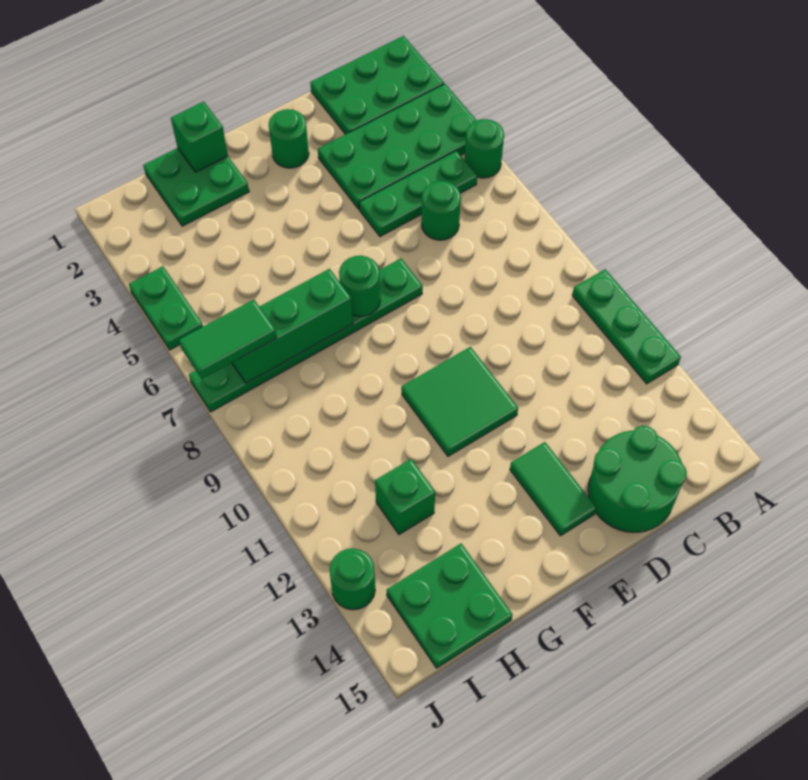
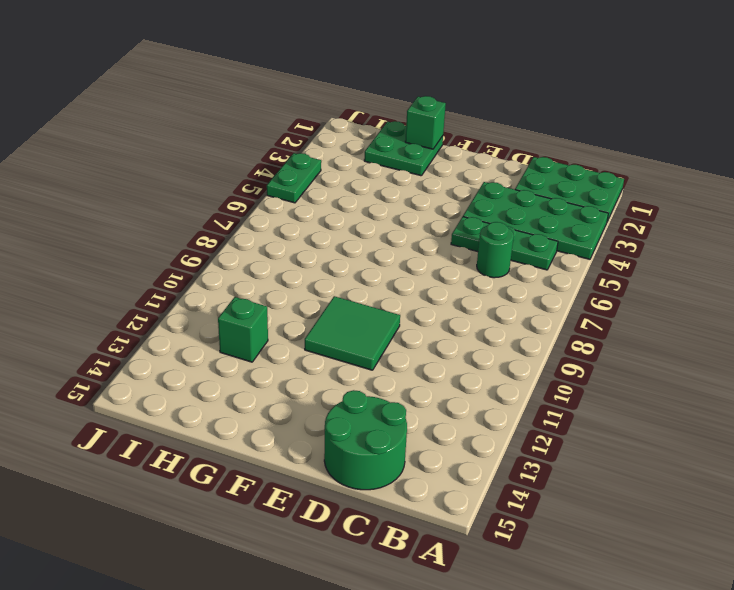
none -> green round brick A5 level 1
none -> green plate A10:A12 level 1
none -> green round brick E2 level 1

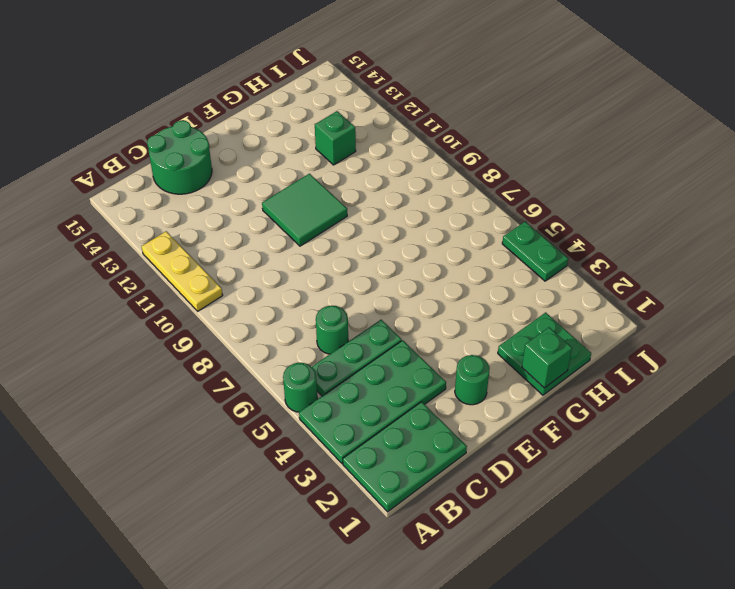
yellow plate A10:A12 level 1 -> green plate A10:A12 level 1
none -> green plate E7:J7 level 1
none -> green tile E13:E14 level 1
none -> green plate H14:I15 level 1

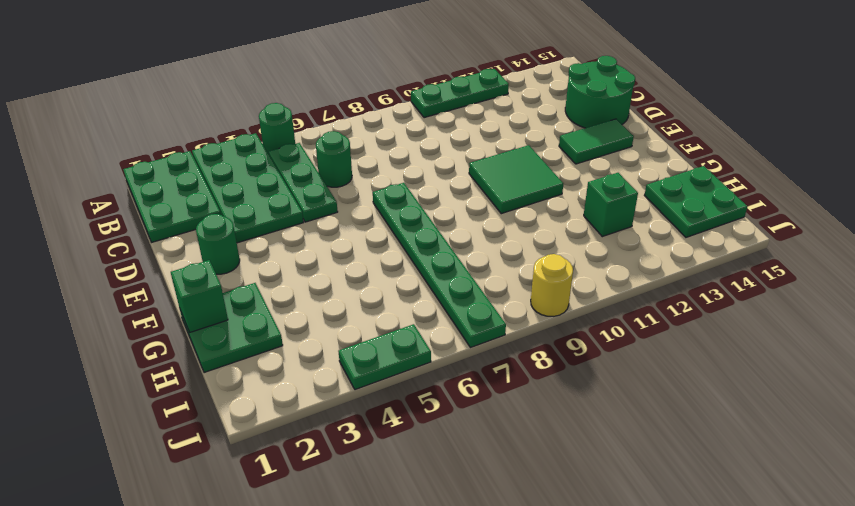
yellow round brick J9 level 1 -> none
none -> green round brick J13 level 1
none -> green round brick F7 level 2
none -> green brick G7:I7 level 2

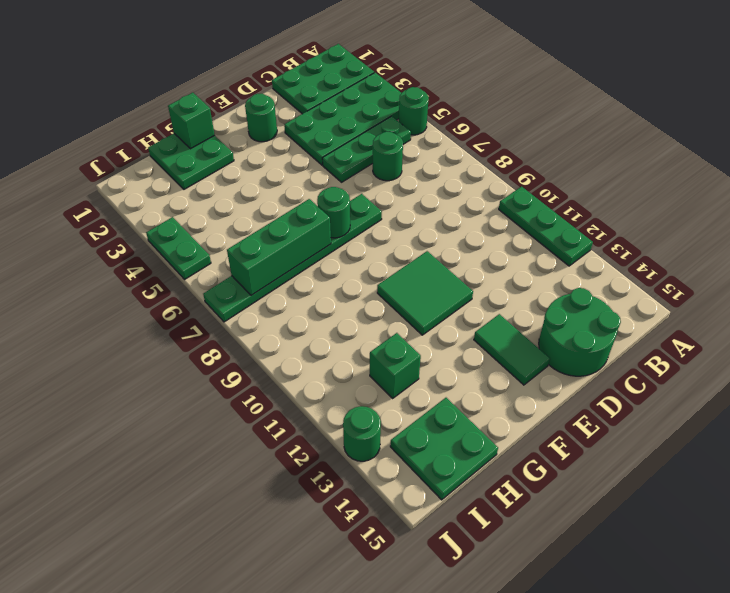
none -> green tile I7:J7 level 3

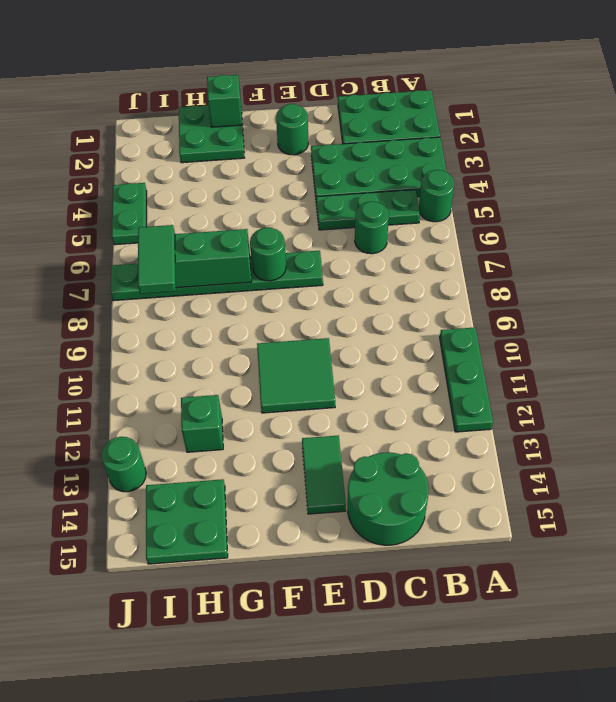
green tile I7:I8 level 3 -> green tile I7:J7 level 3

